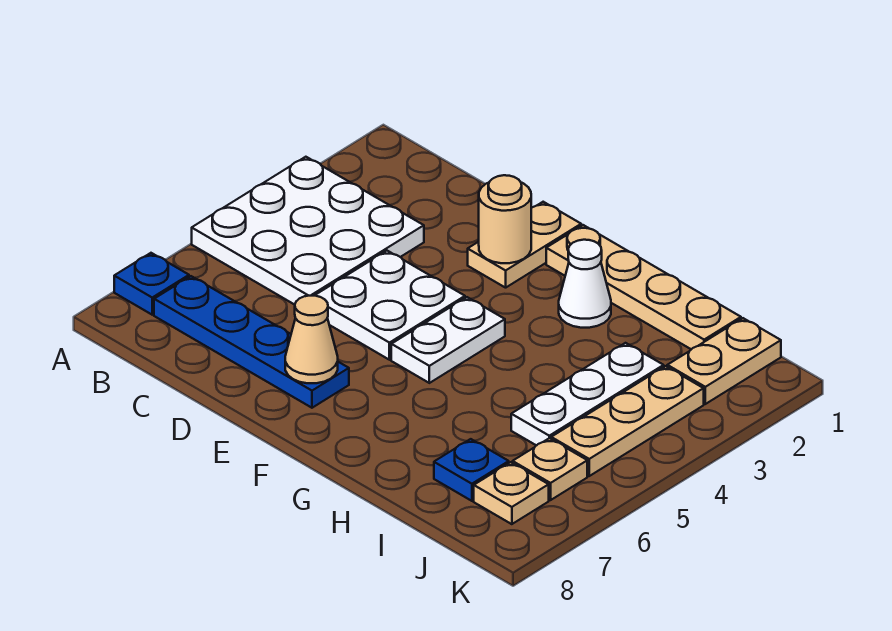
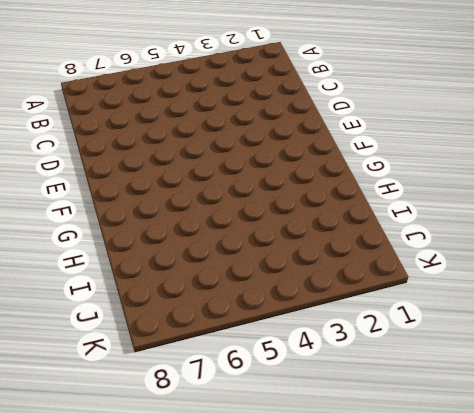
none -> white plate A3:C5 level 1
none -> blue plate A7 level 1
none -> blue plate B7:E7 level 1

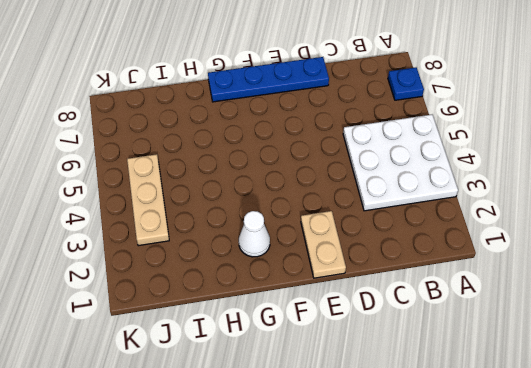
blue plate D8:G8 level 1 -> blue plate B7:E7 level 1
none -> white plate D4:E5 level 1
none -> tan plate F1:I1 level 1
none -> white plate F4:F5 level 1

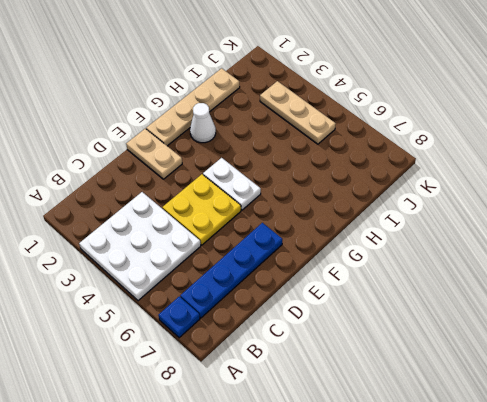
yellow plate D4:E5 level 1 -> white plate D4:E5 level 1
none -> white plate I3:I5 level 1
none -> blue plate I7 level 1
none -> tan plate J1:J2 level 1

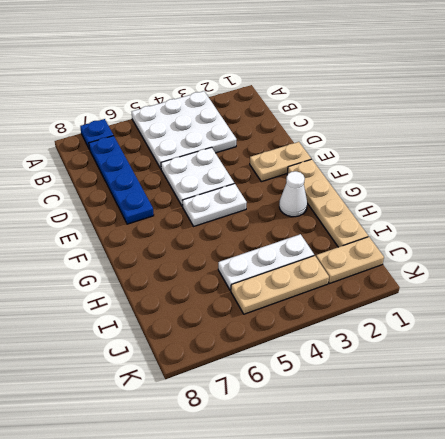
none -> blue plate I7 level 1
none -> tan plate J6 level 1
none -> tan plate J7 level 1

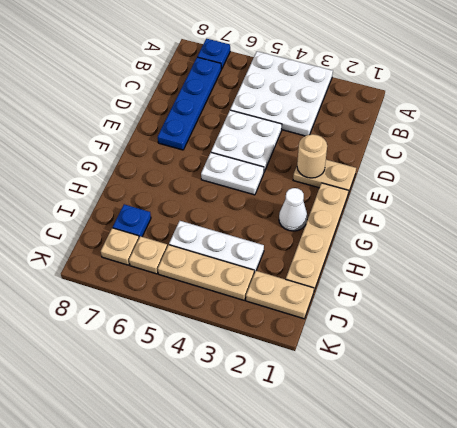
none -> tan cone E7 level 2

